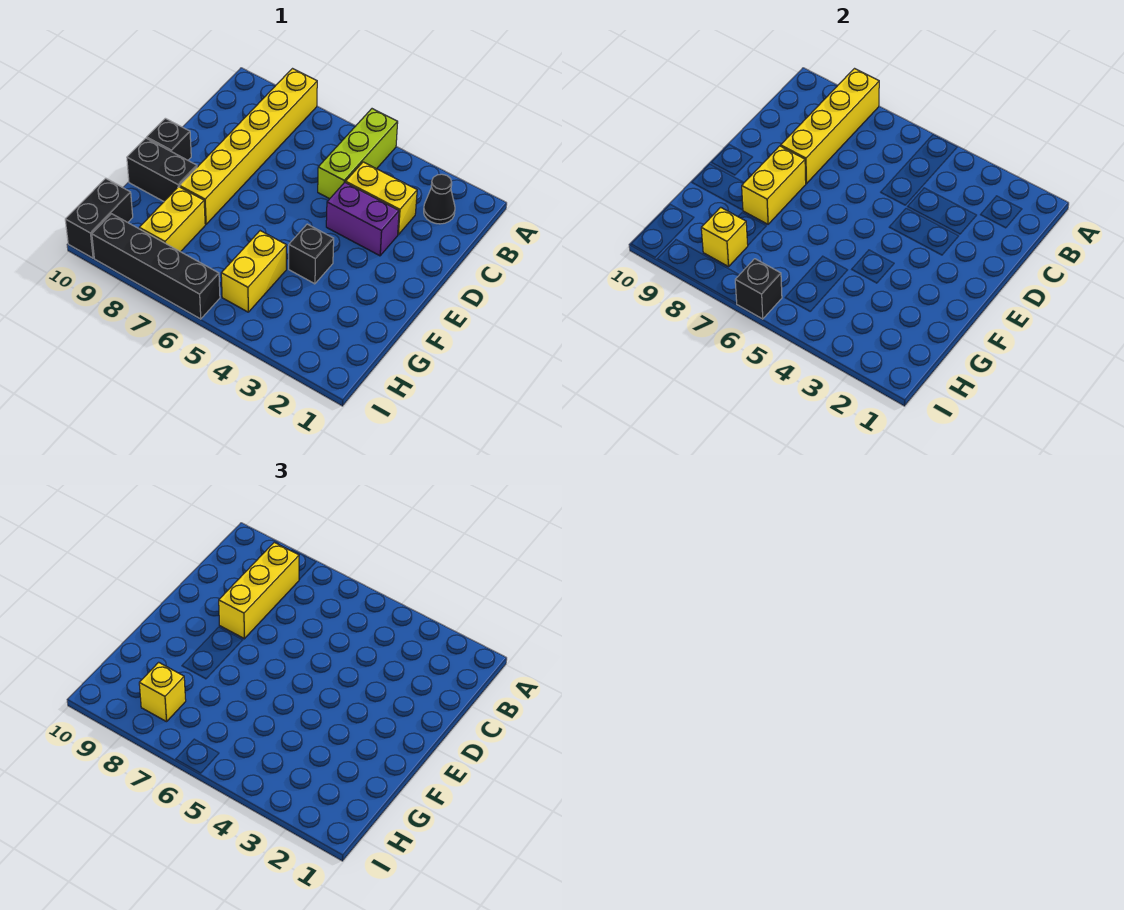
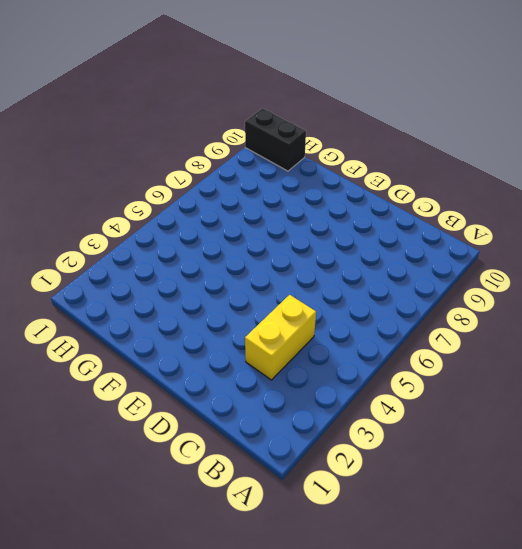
none -> lime brick A5:C5 level 1
none -> yellow brick A8:F8 level 1
none -> black cone B2 level 1

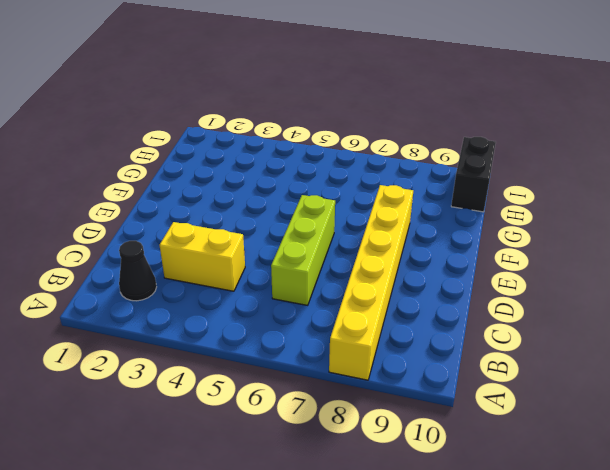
lime brick C6:E6 level 1 -> lime brick A5:C5 level 1
none -> purple brick D3:D4 level 1
none -> black brick E10 level 1
none -> black brick F4 level 1

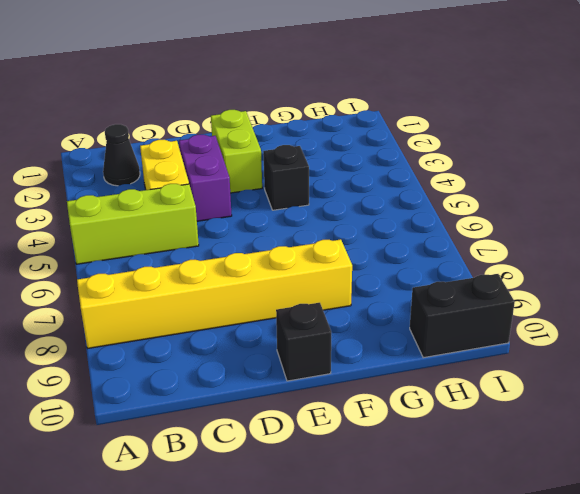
lime brick E2:E3 level 1 -> none
none -> black brick F9:F10 level 1
none -> yellow brick G5:H5 level 1
none -> yellow brick G8:H8 level 1

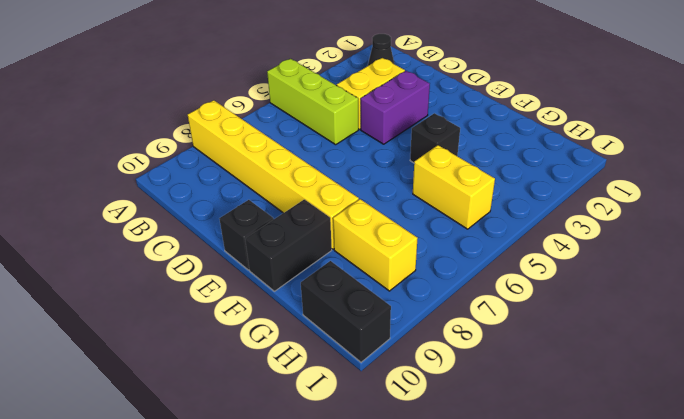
none -> black brick I6:I9 level 1
none -> yellow brick A8:D8 level 2
none -> yellow brick E8:F8 level 2

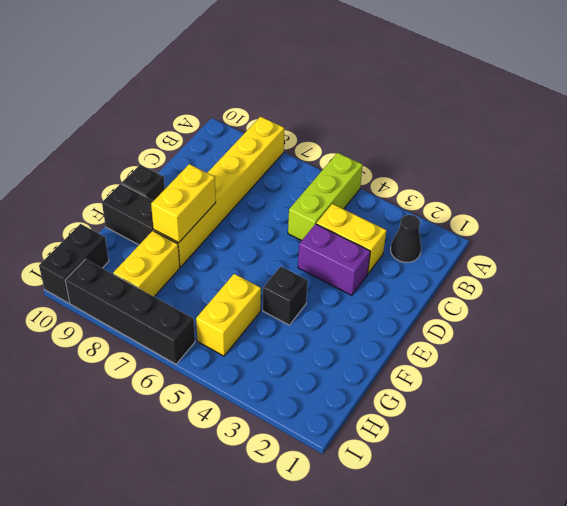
none -> yellow brick A8:D8 level 2
none -> yellow brick H8 level 2
none -> black brick I6 level 2

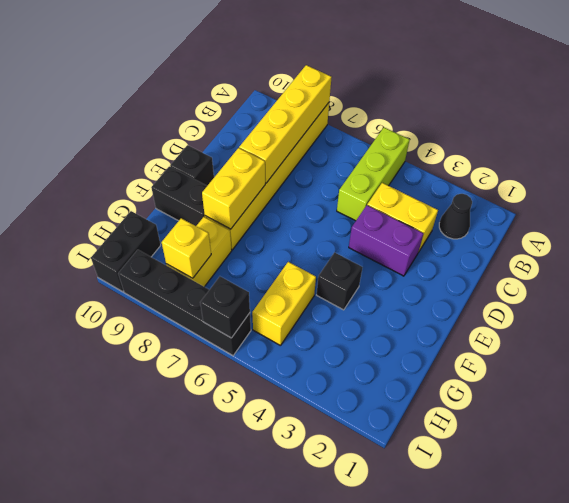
none -> yellow brick B8:D8 level 3
none -> yellow brick H8 level 3

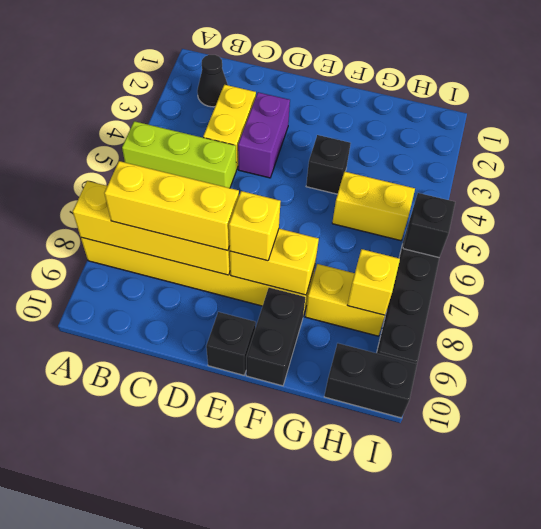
yellow brick E8 level 3 -> yellow brick H8 level 3

